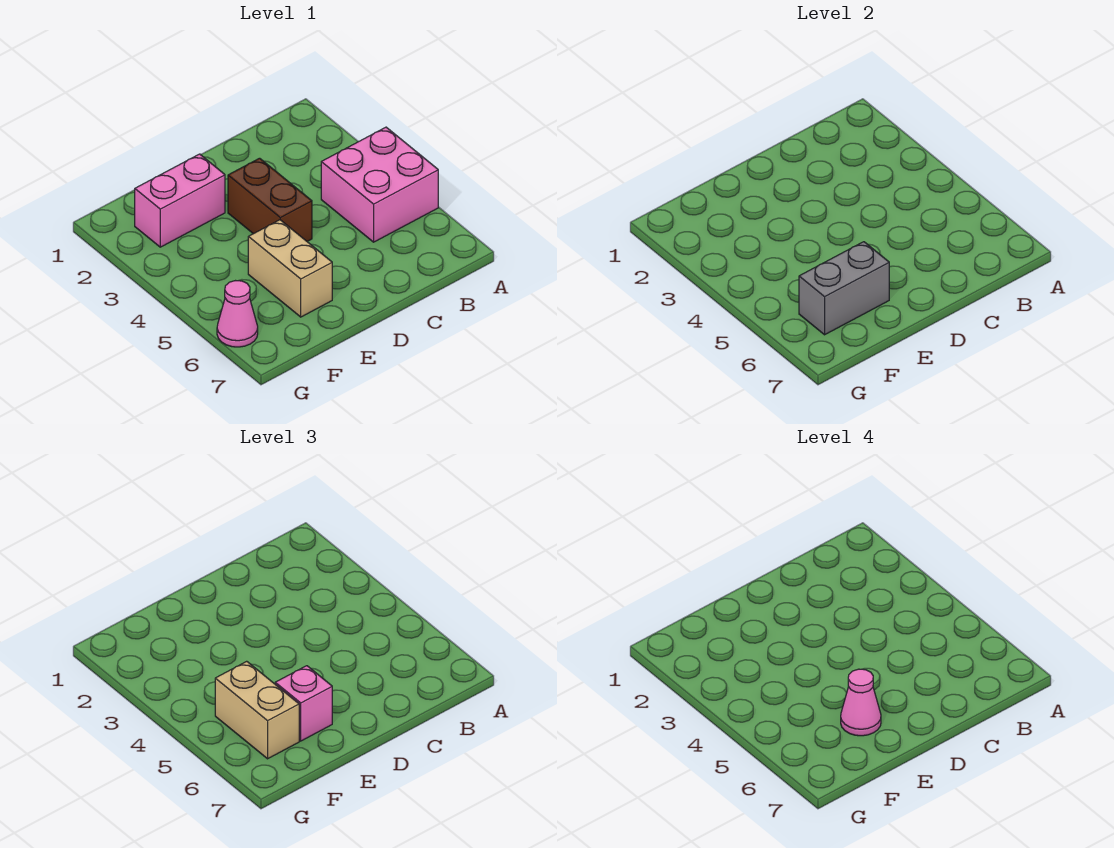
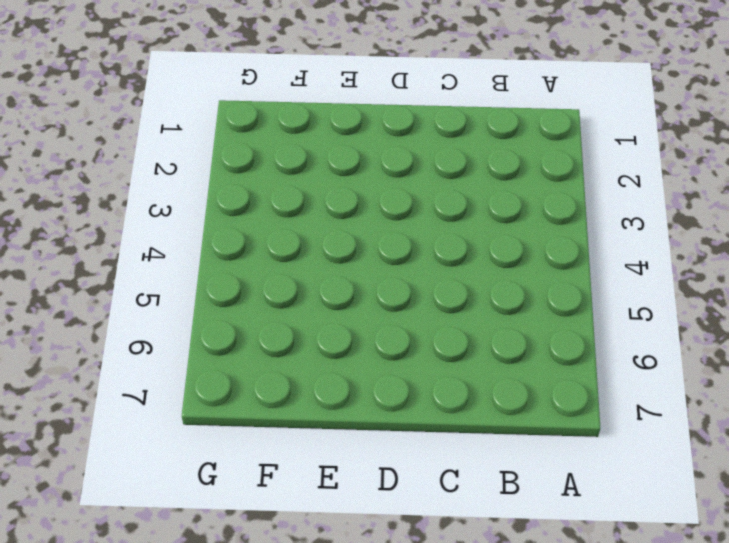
none -> pink brick A4:B5 level 1
none -> brown brick D3:D4 level 1

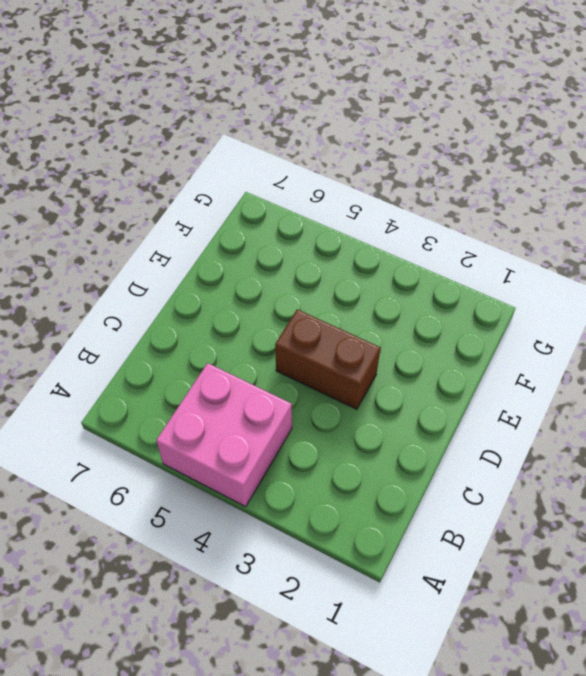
none -> pink brick E2:F2 level 1
none -> tan brick E5:E6 level 1

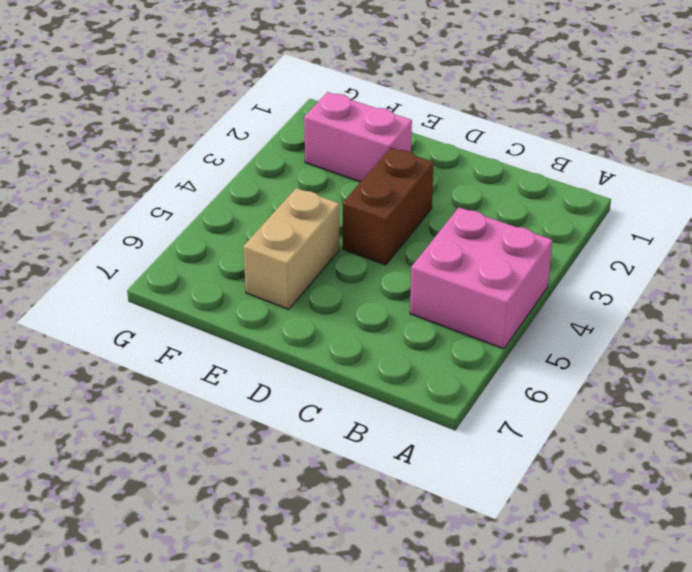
none -> pink cone G6 level 1
none -> grey brick E6:F6 level 2

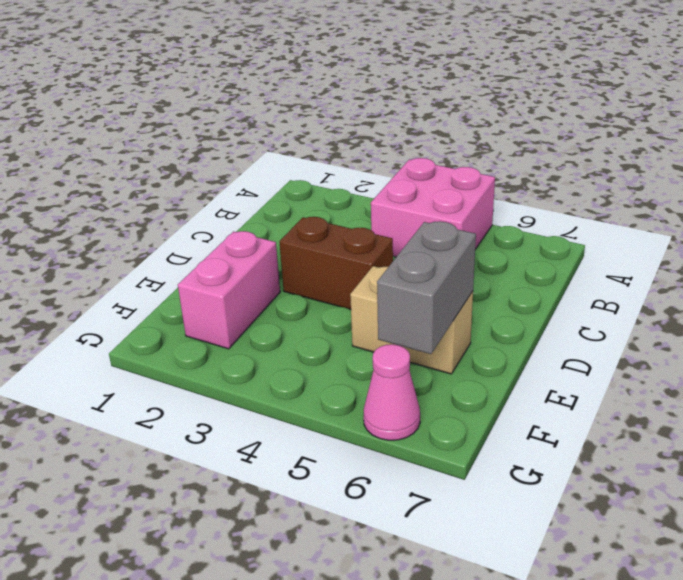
none -> pink brick E6 level 3
none -> tan brick F5:F6 level 3

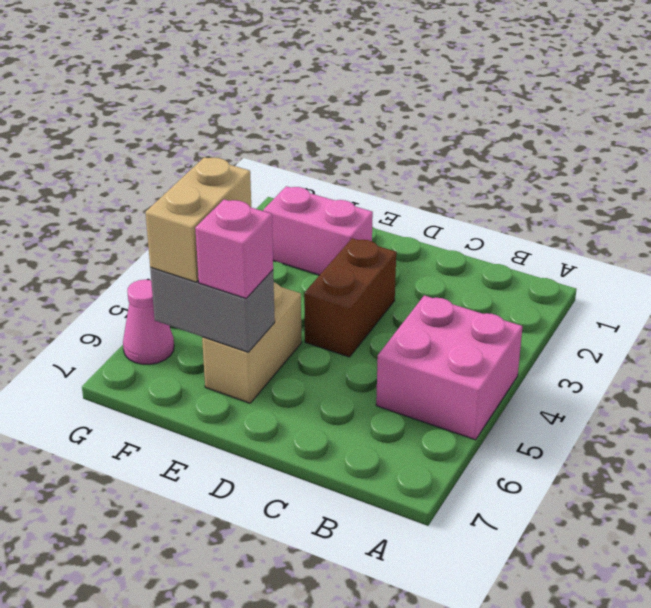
none -> pink cone E6 level 4

